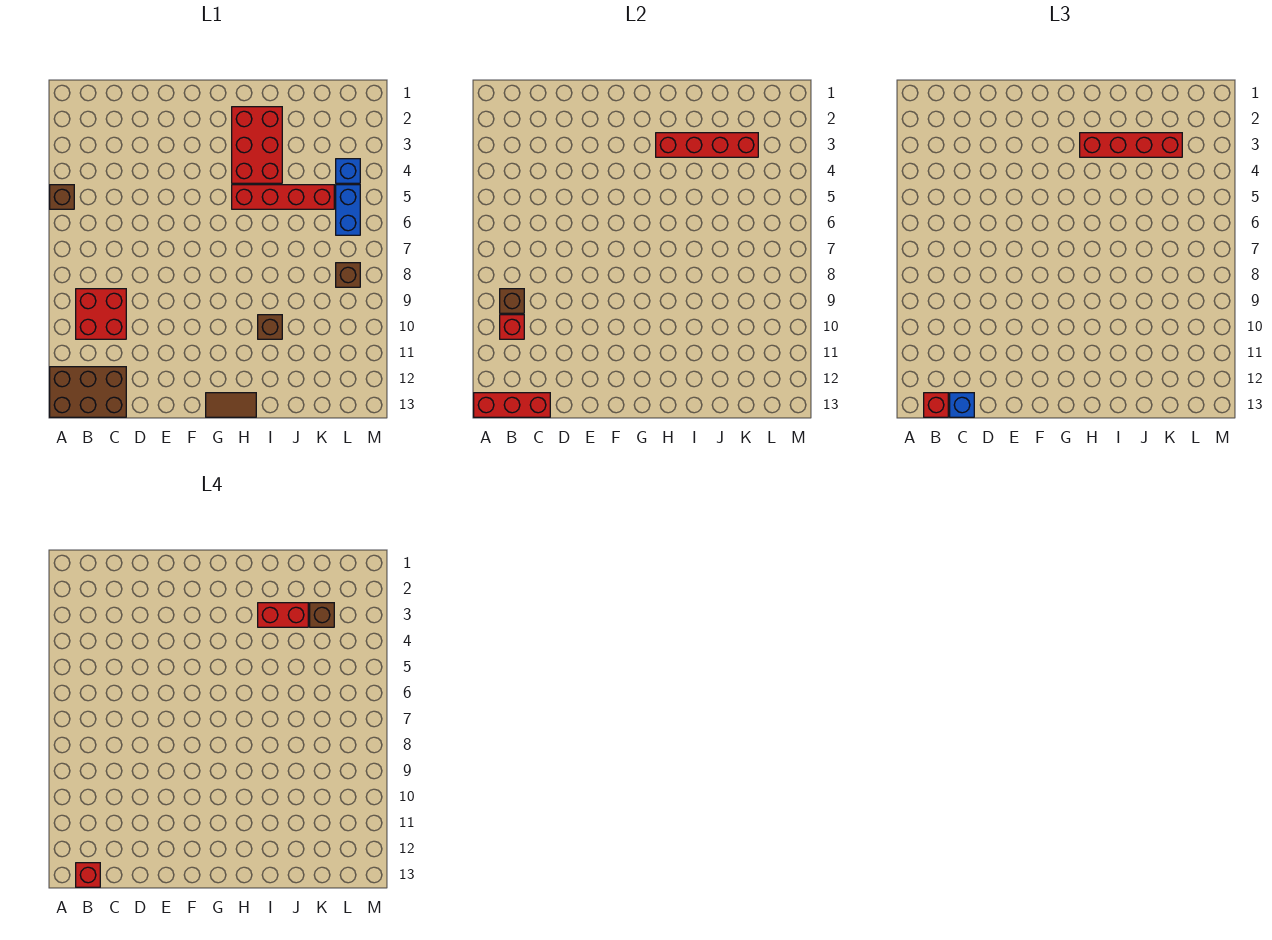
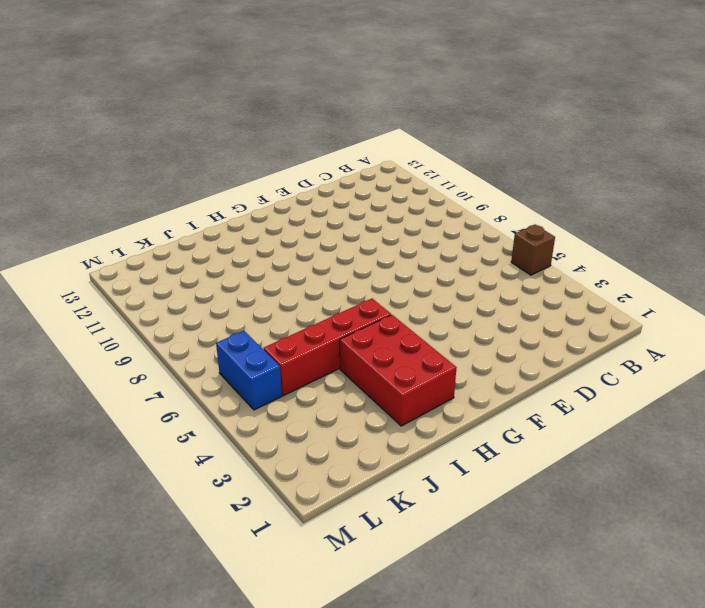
none -> brown brick A12:C13 level 1
none -> red brick B9:C10 level 1
none -> brown tile G13:H13 level 1

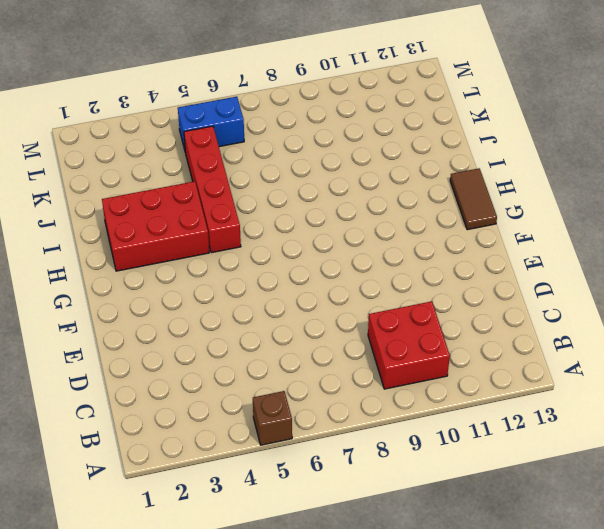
none -> brown brick A12:C13 level 1
none -> brown brick I10 level 1
none -> blue brick L4 level 1

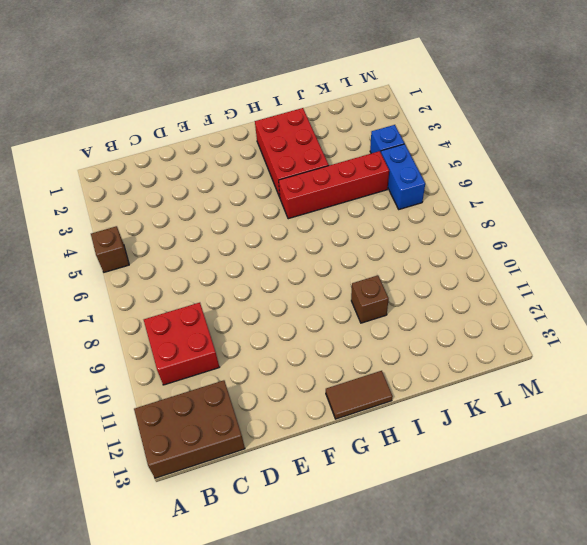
none -> brown brick L8 level 1
none -> red brick A13:C13 level 2
none -> brown brick B9 level 2

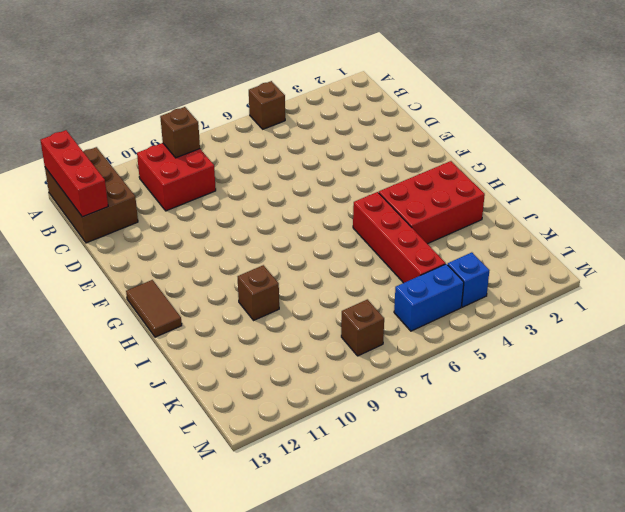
none -> red brick B10 level 2
none -> red brick H3:K3 level 2
none -> red brick B13 level 3

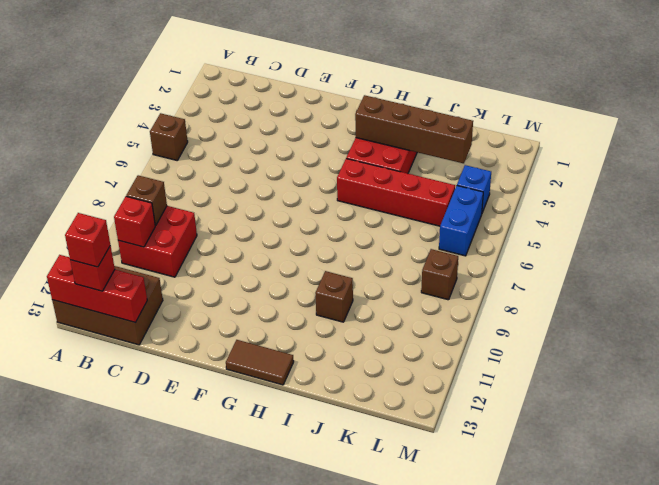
brown brick H3:K3 level 2 -> red brick H3:K3 level 2
none -> blue brick C13 level 3
none -> red brick H3:K3 level 3
none -> red brick I3:J3 level 4

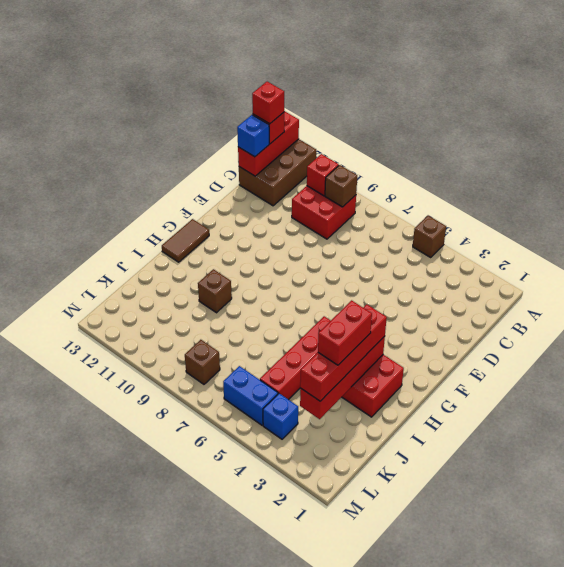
none -> brown brick K3 level 4

